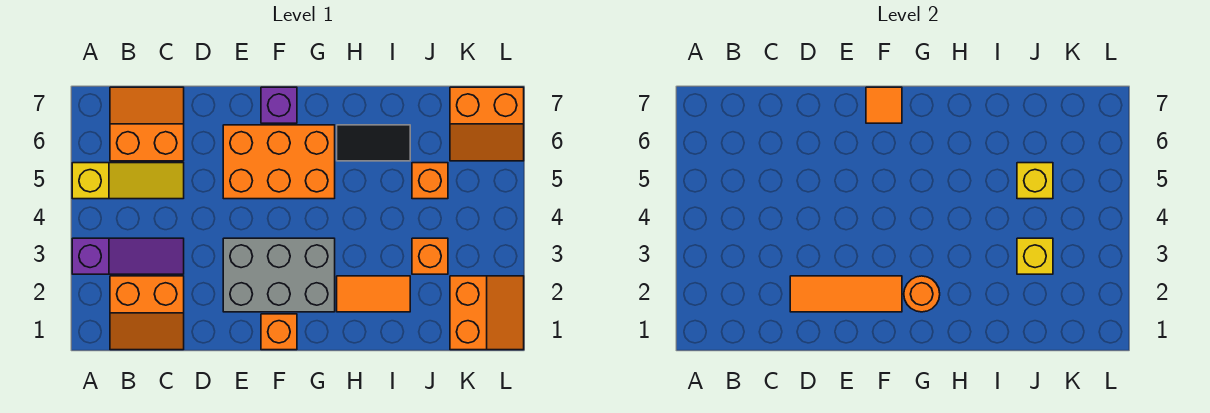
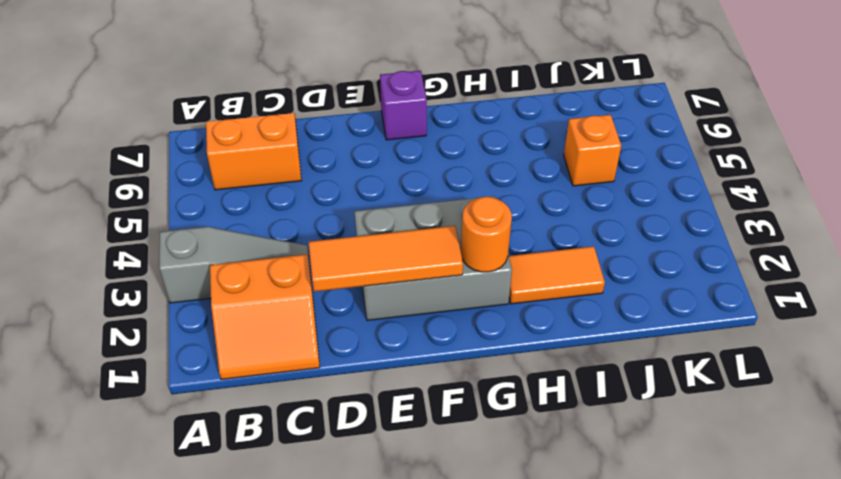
grey slope A3:C3 level 1 top A -> purple slope A3:C3 level 1 top A
none -> yellow slope A5:C5 level 1 top A
none -> orange brick E5:G6 level 1
none -> orange brick F1 level 1

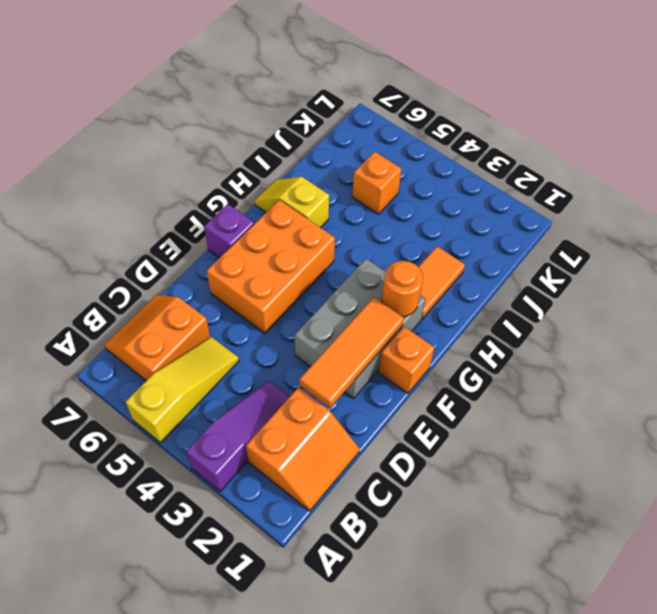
yellow slope H6:H7 level 1 top 6 -> black tile H6:I6 level 1
none -> orange brick J3 level 1
none -> orange slope K1:L2 level 1 top K
none -> orange slope K6:L7 level 1 top 7

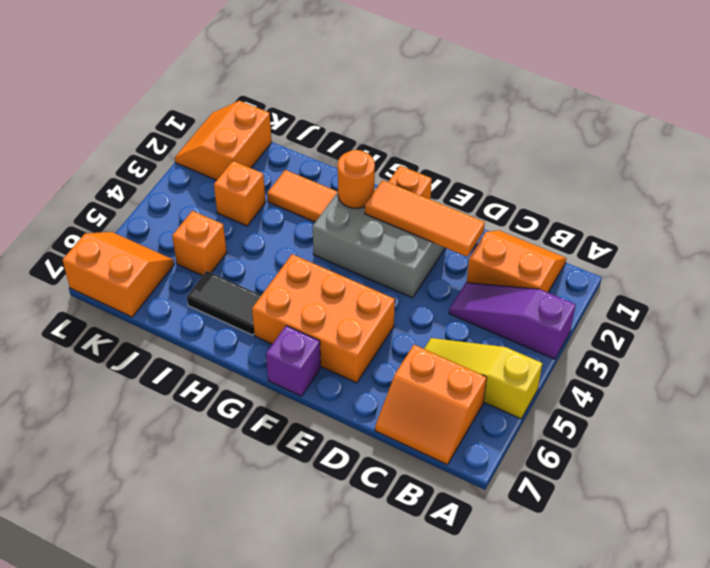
none -> orange tile F7 level 2
none -> yellow brick J3 level 2
none -> yellow brick J5 level 2

